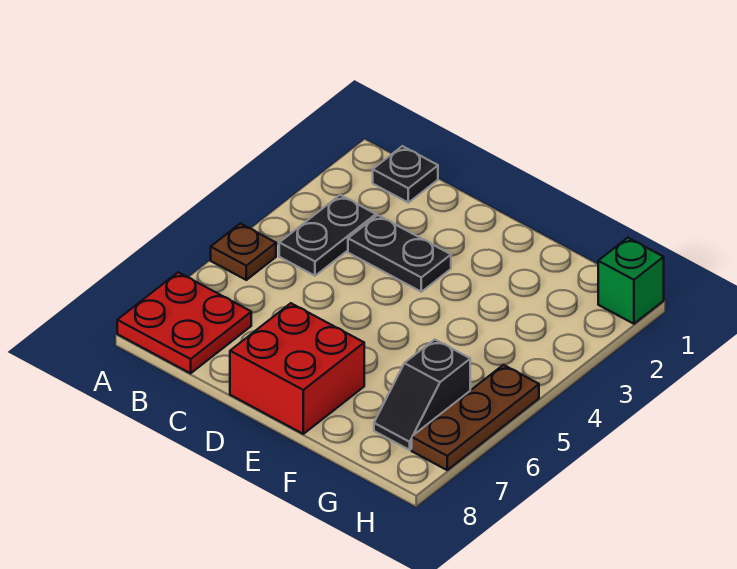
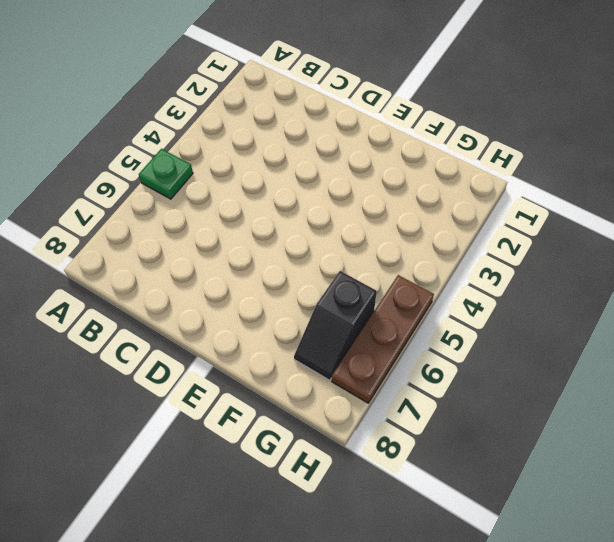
green plate A5 level 1 -> brown plate A5 level 1
none -> red plate A7:B8 level 1
none -> black plate B1 level 1

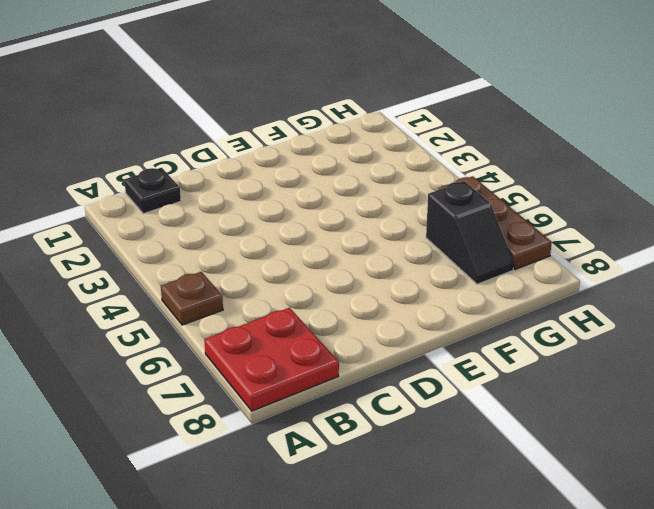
none -> black plate B3:B4 level 1
none -> black plate C3:D3 level 1

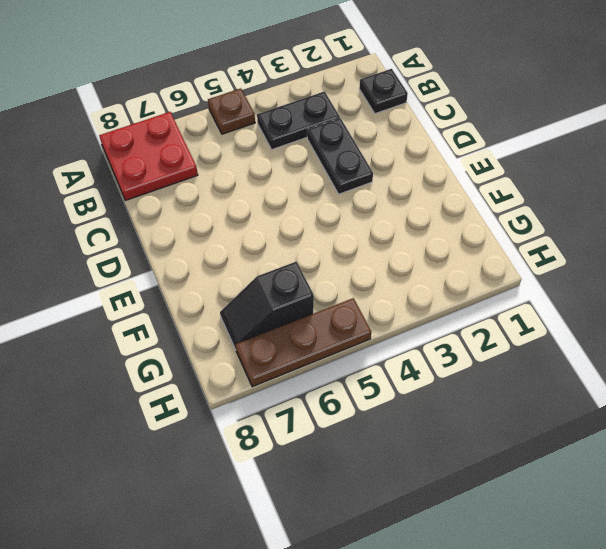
none -> red brick D7:E8 level 1
none -> green brick H1 level 1

